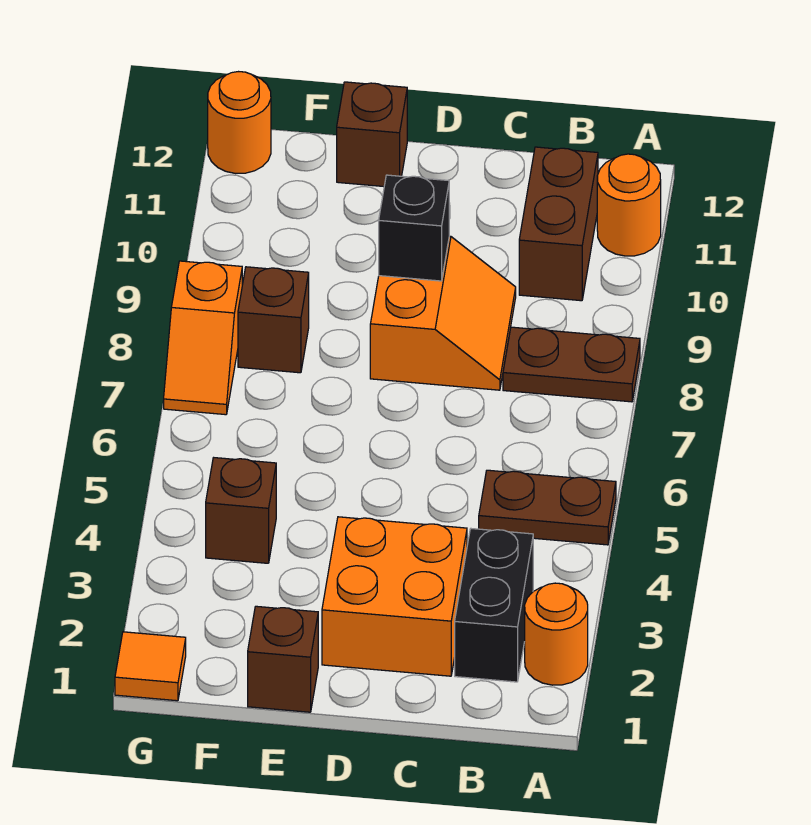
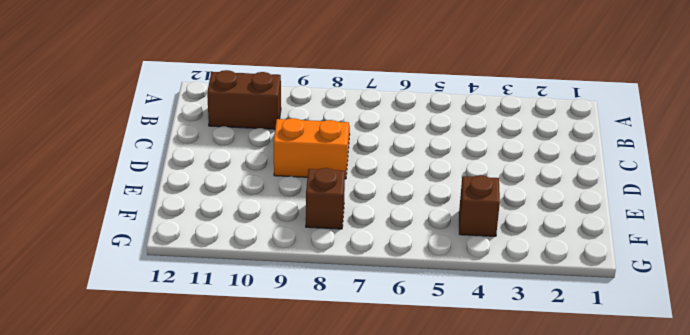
none -> orange round brick A2 level 1
none -> brown plate A5:B5 level 1
none -> brown plate A8:B8 level 1

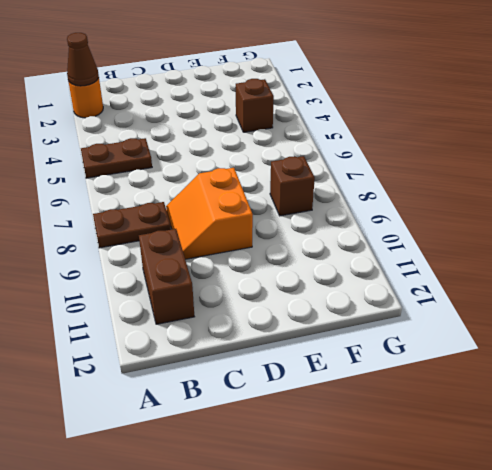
brown cone A2 level 2 -> none
none -> orange round brick A11 level 1
none -> black brick B2:B3 level 1
none -> orange brick C2:D3 level 1

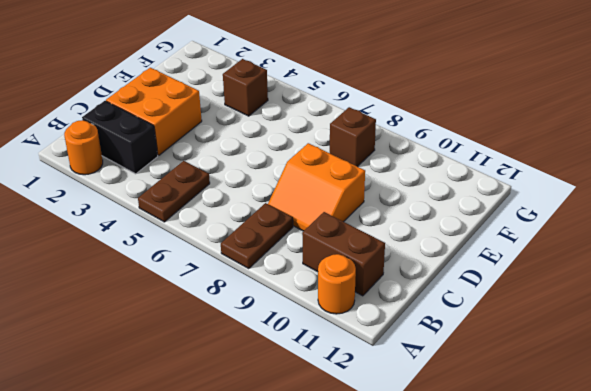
none -> brown brick E1 level 1
none -> brown brick E12 level 1
none -> orange tile G1 level 1

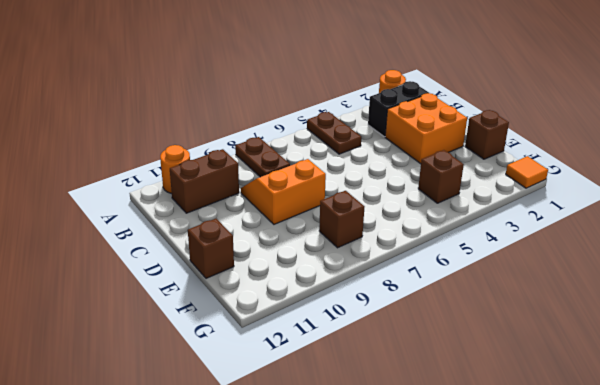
none -> orange slope G7:G8 level 1 top 8
none -> orange round brick G12 level 1
none -> black brick D9 level 2

